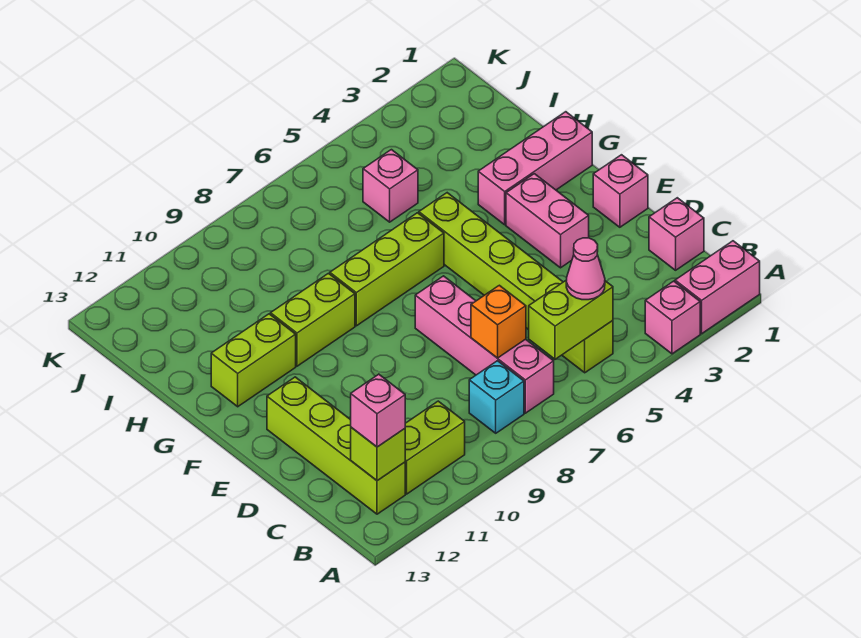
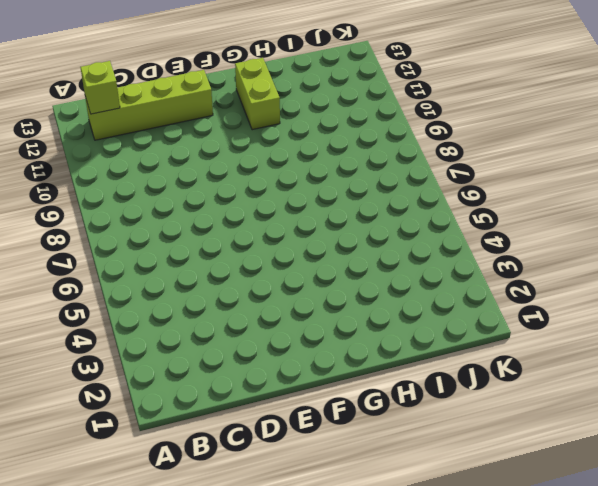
none -> pink brick A1:A2 level 1
none -> pink brick A3 level 1
none -> lime brick B5:G5 level 1

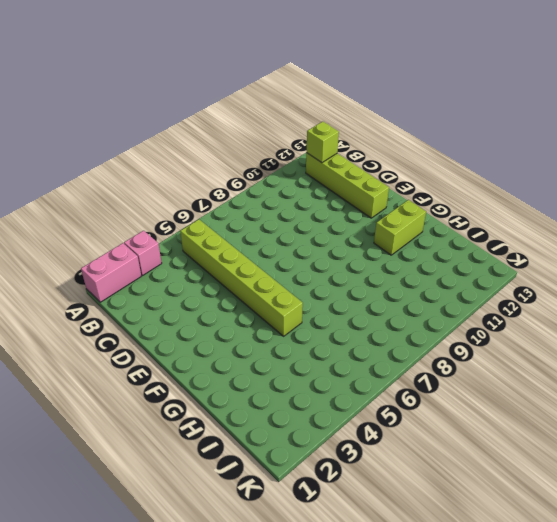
none -> pink brick B7:E7 level 1
none -> cyan brick B8 level 1
none -> lime brick B10:B11 level 1

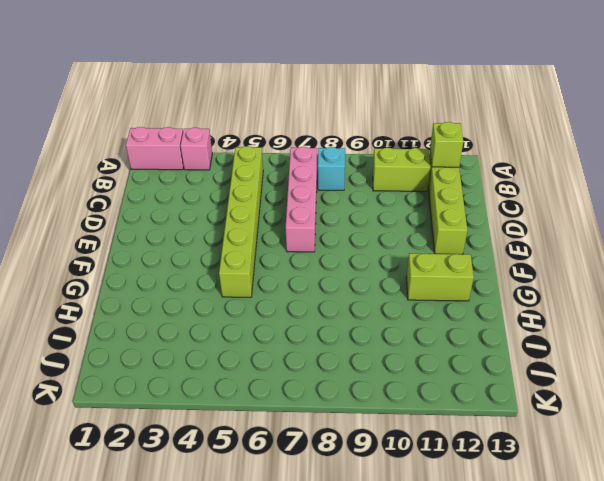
none -> pink brick C1 level 1
none -> pink brick E1 level 1
none -> pink brick E3:F3 level 1

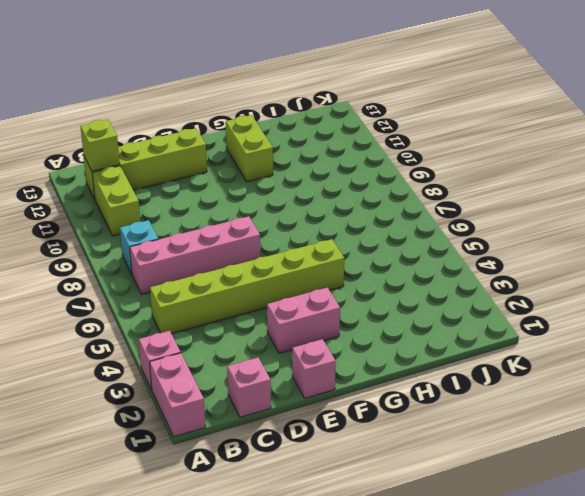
none -> pink brick G1:G3 level 1
none -> lime brick G6:G8 level 1
none -> lime brick G9:G10 level 1

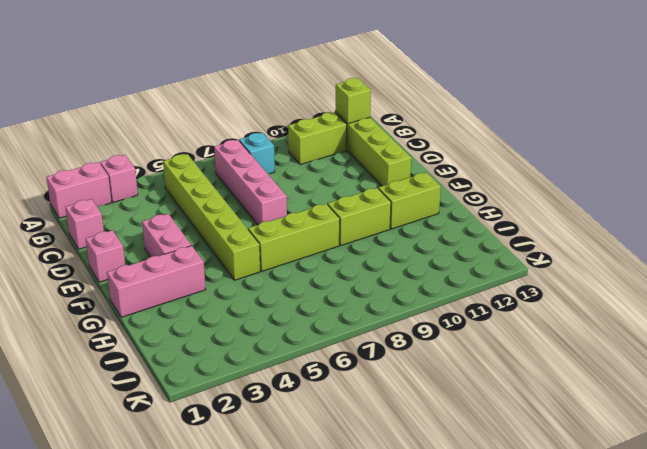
none -> pink brick I5 level 1
none -> lime brick B5:B6 level 2
none -> orange brick C7 level 2

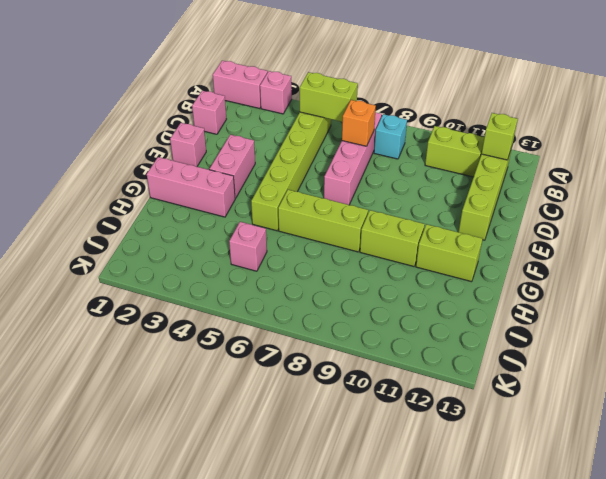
none -> pink cone B5 level 3
none -> pink brick B12 level 3

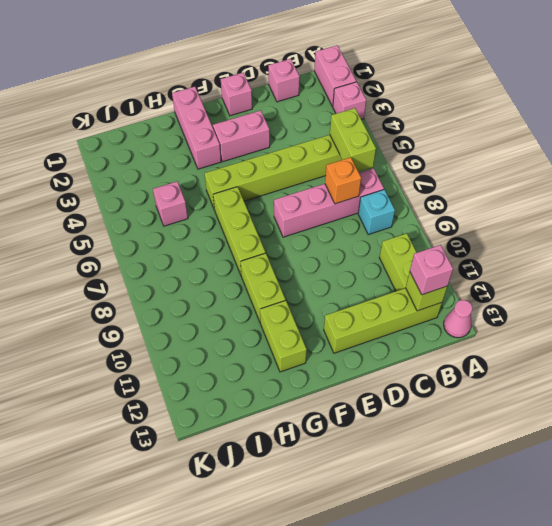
pink cone A13 level 1 -> pink cone B5 level 3

